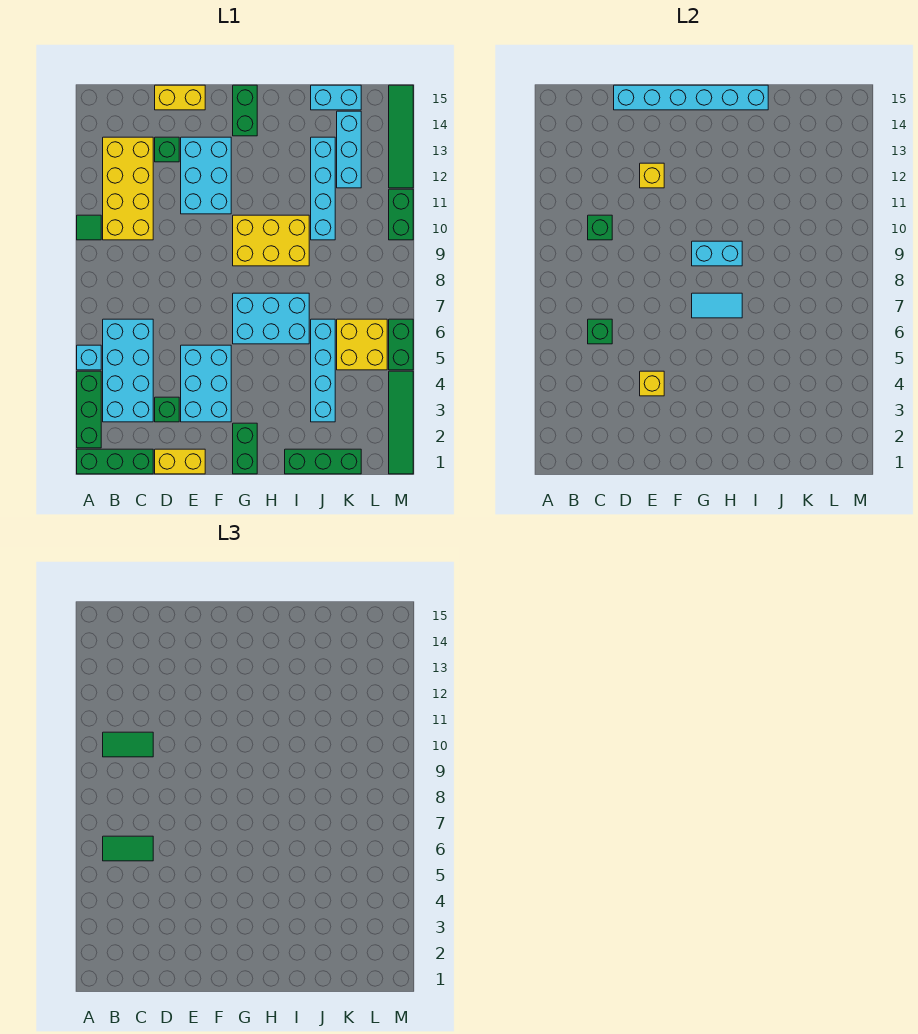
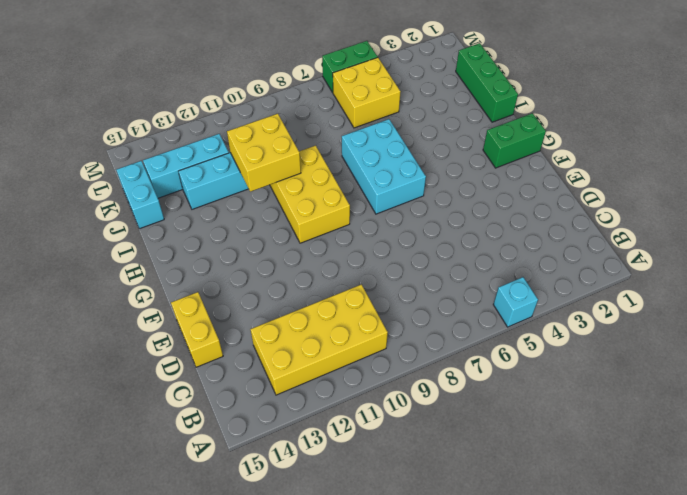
yellow brick I10:J11 level 2 -> none
none -> green brick A1:C1 level 1
none -> green brick A2:A4 level 1
none -> green tile A10 level 1
none -> cyan brick B3:C6 level 1

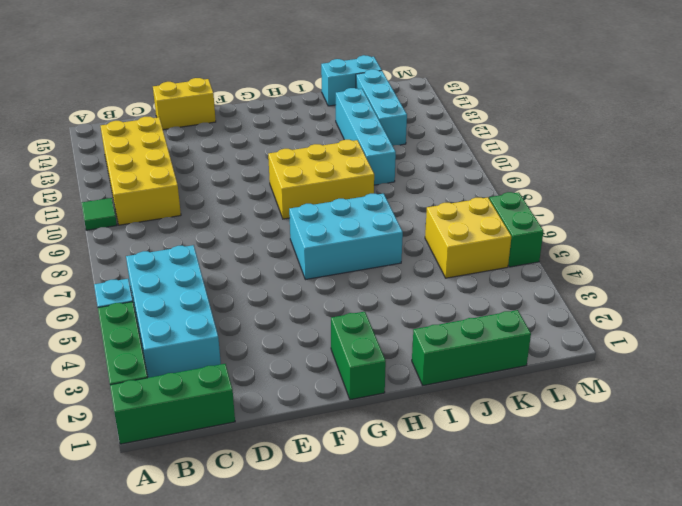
none -> yellow brick D1:E1 level 1
none -> green brick D3 level 1
none -> green brick D13 level 1
none -> cyan brick E3:F5 level 1

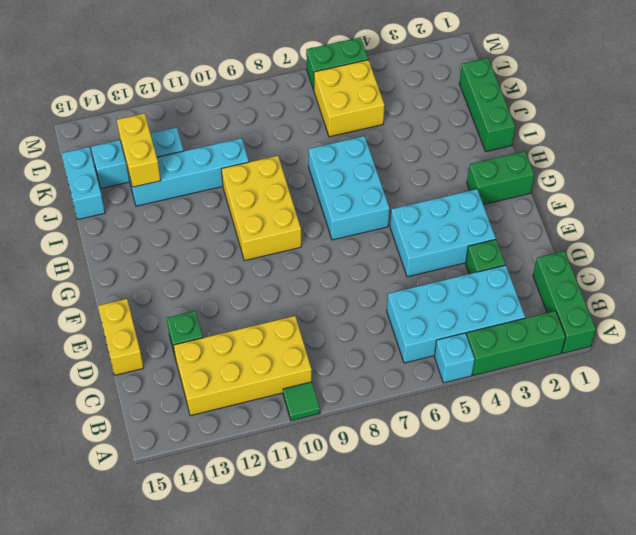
yellow brick J13:K13 level 2 -> yellow brick D1:E1 level 1
none -> cyan brick E11:F13 level 1
none -> green brick G14:G15 level 1
none -> cyan brick J3:J6 level 1
none -> green tile M1:M4 level 1

